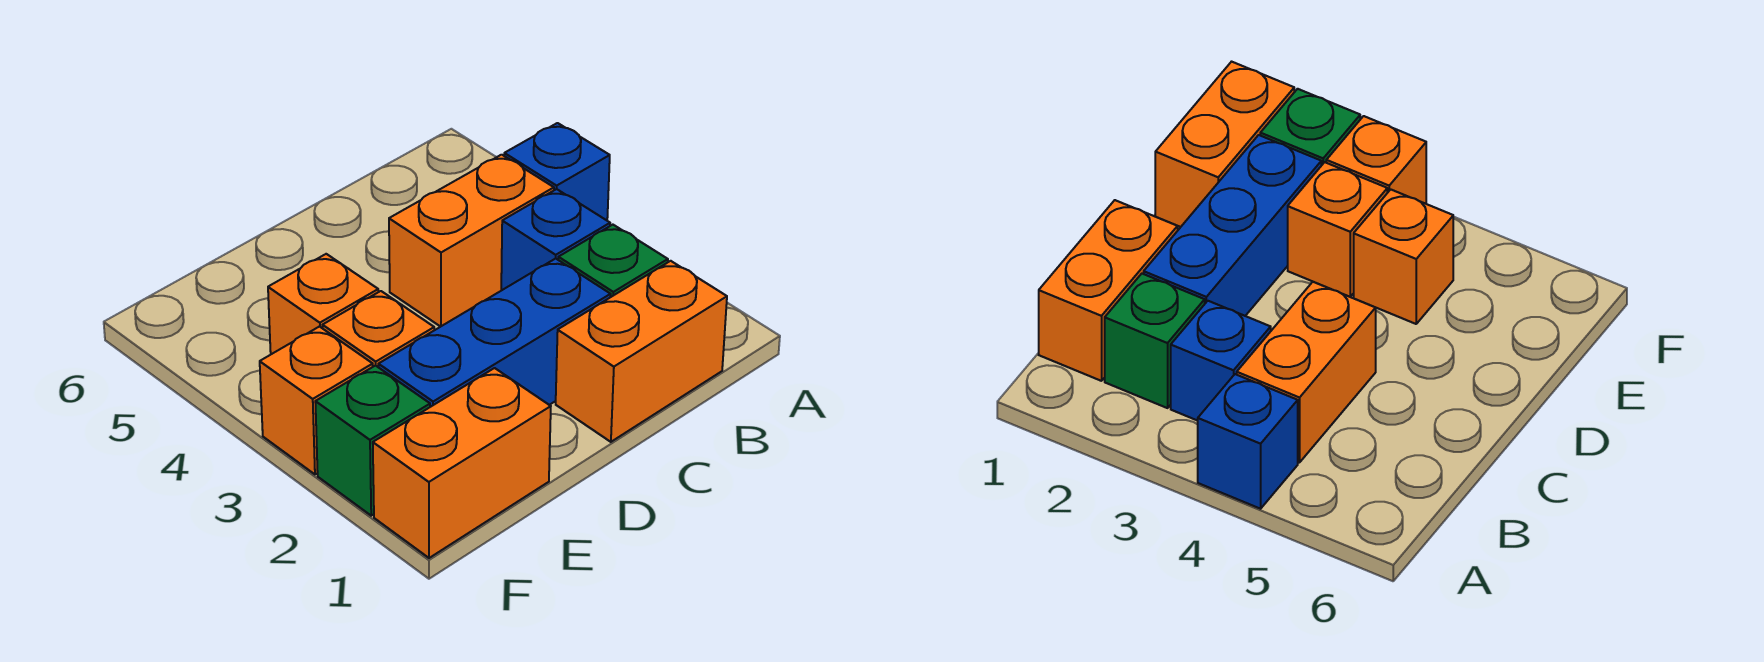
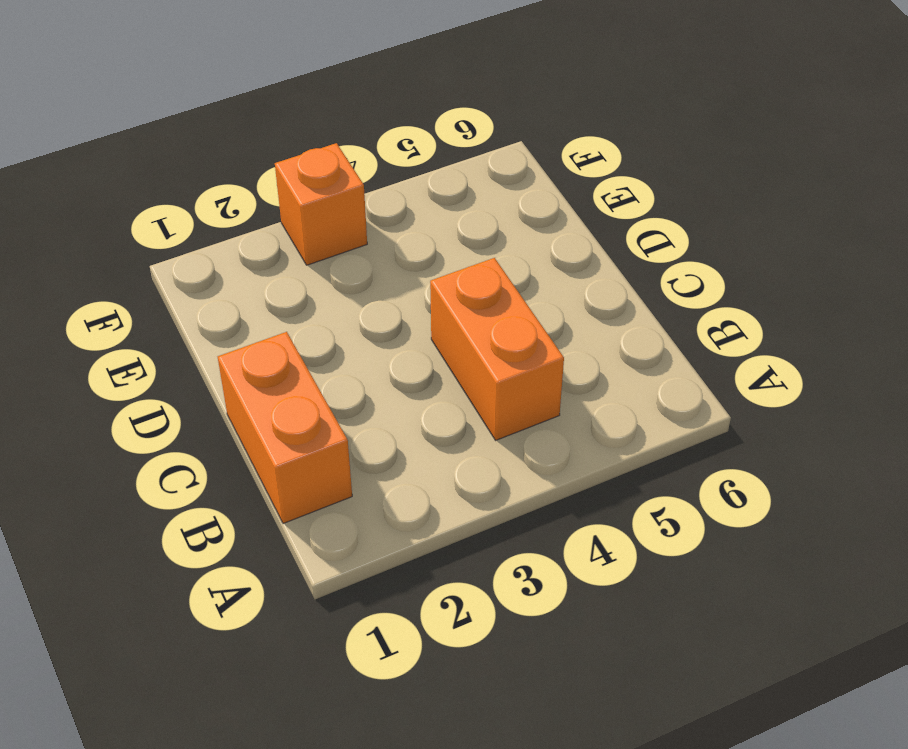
none -> blue brick A4 level 1
none -> green brick B2 level 1

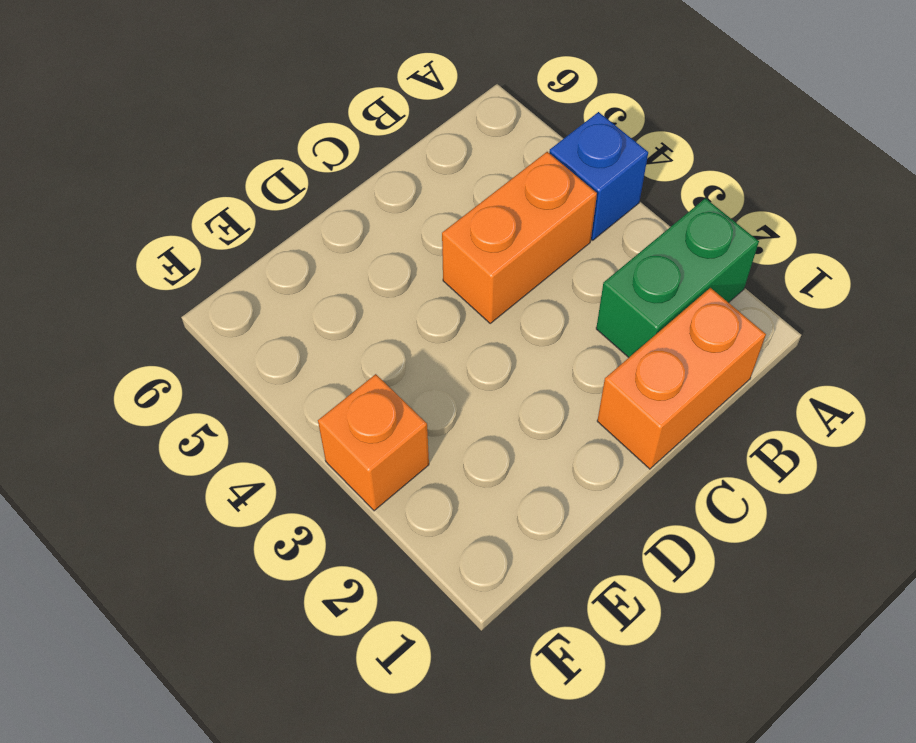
green brick A2:B2 level 1 -> green brick B2 level 1
none -> blue brick B3 level 1
none -> blue brick C2:E2 level 1

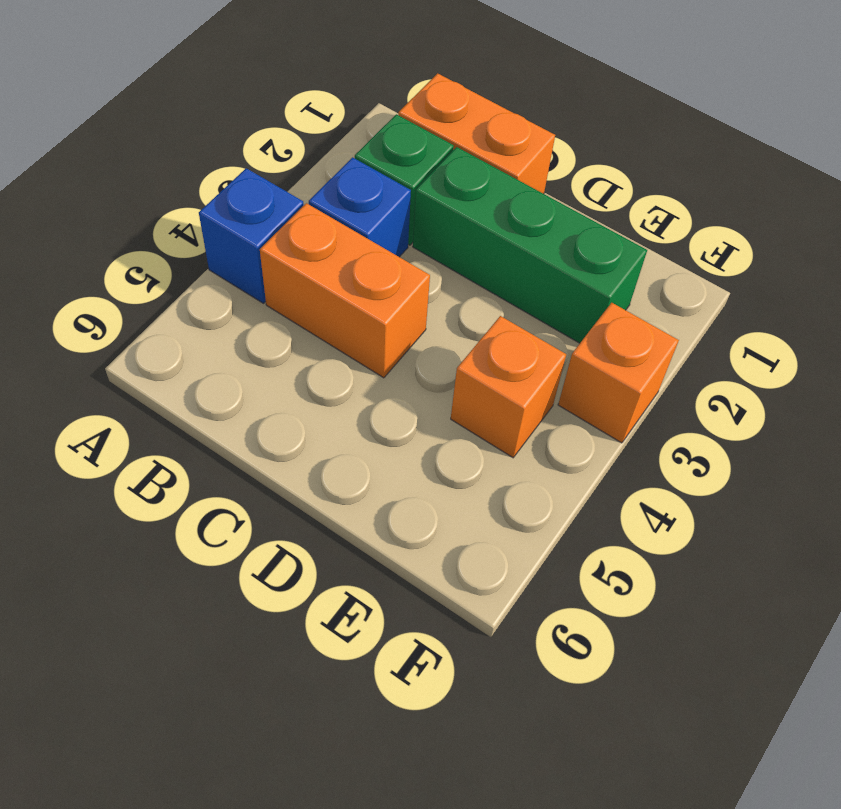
green brick C2:E2 level 1 -> blue brick C2:E2 level 1
none -> orange brick E1:F1 level 1
none -> orange brick E3 level 1

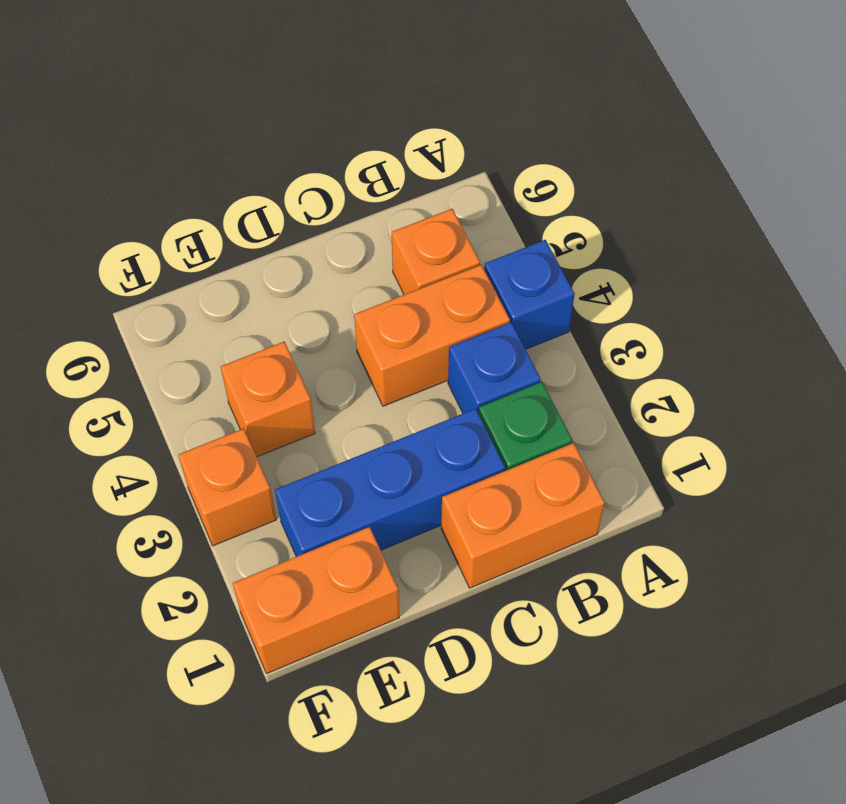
orange brick B5 level 1 -> orange brick E3 level 1
none -> green brick F2 level 1

